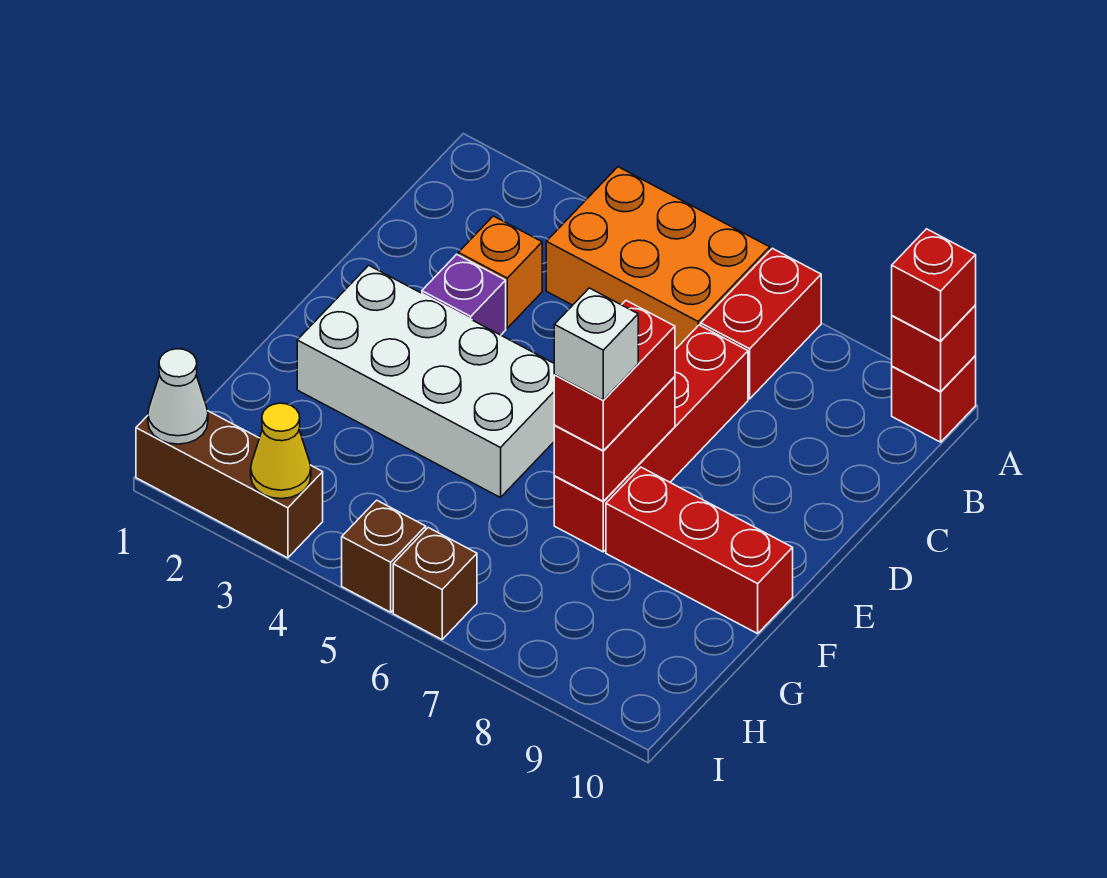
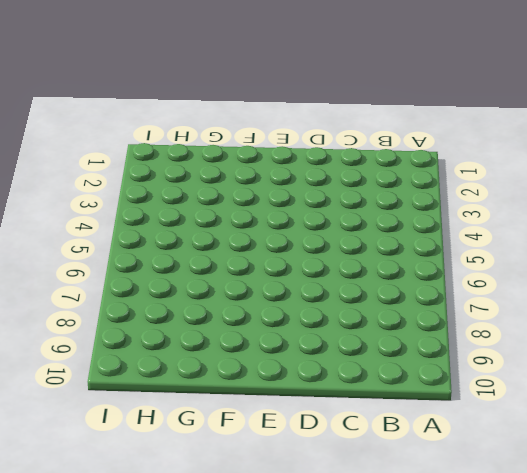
none -> orange brick A4:B6 level 1
none -> red brick A7:B7 level 1
none -> red brick A10 level 1

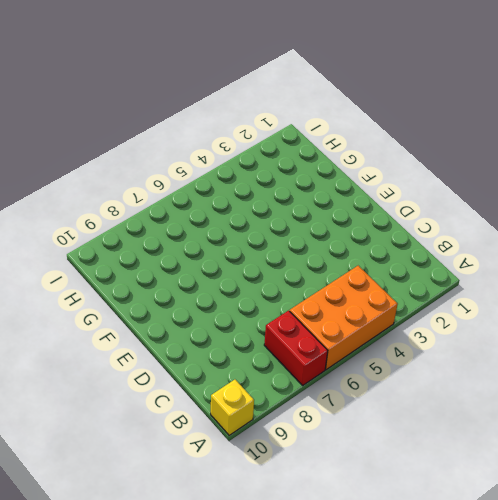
yellow brick A10 level 1 -> red brick A10 level 1
none -> orange brick C3 level 1
none -> red brick C7:F7 level 1
none -> purple brick D3 level 1

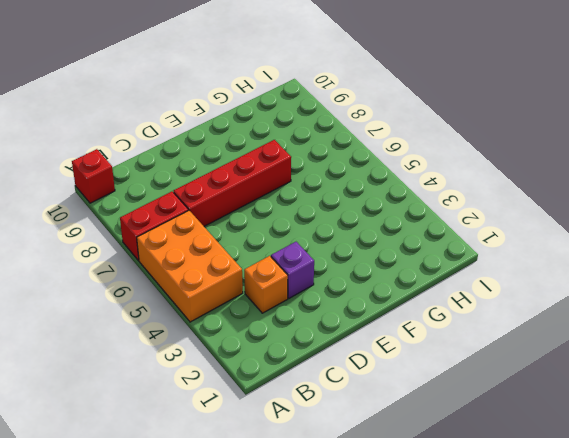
none -> white brick E2:F5 level 1
none -> red brick F8:F10 level 1
none -> brown brick I1:I3 level 1

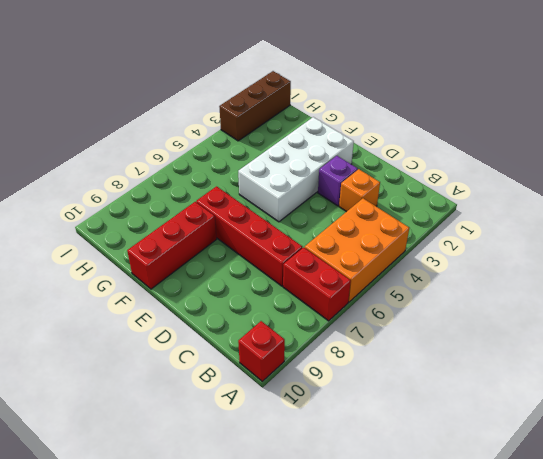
none -> brown brick I5 level 1
none -> brown brick I6 level 1
none -> red brick A10 level 2

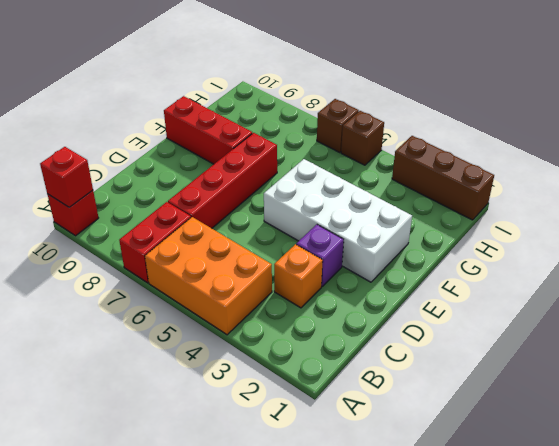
none -> red brick E7:F7 level 2
none -> white cone I1 level 2
none -> yellow cone I3 level 2

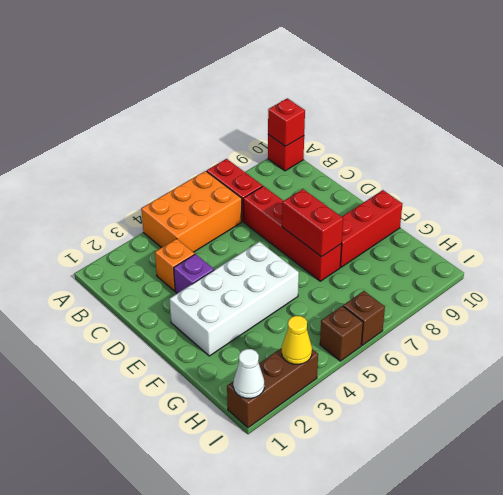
none -> red brick A10 level 3
none -> red brick E7:F7 level 3
none -> white brick F7 level 4

